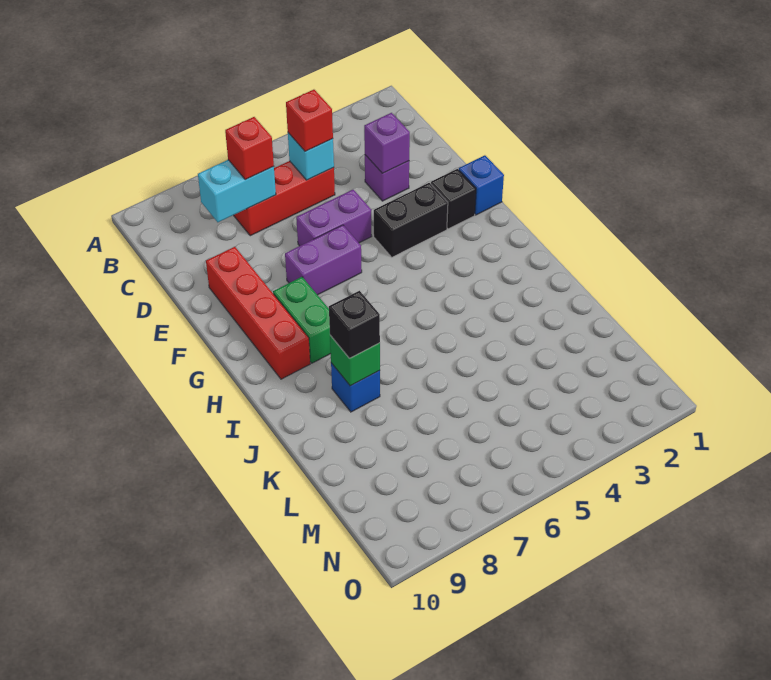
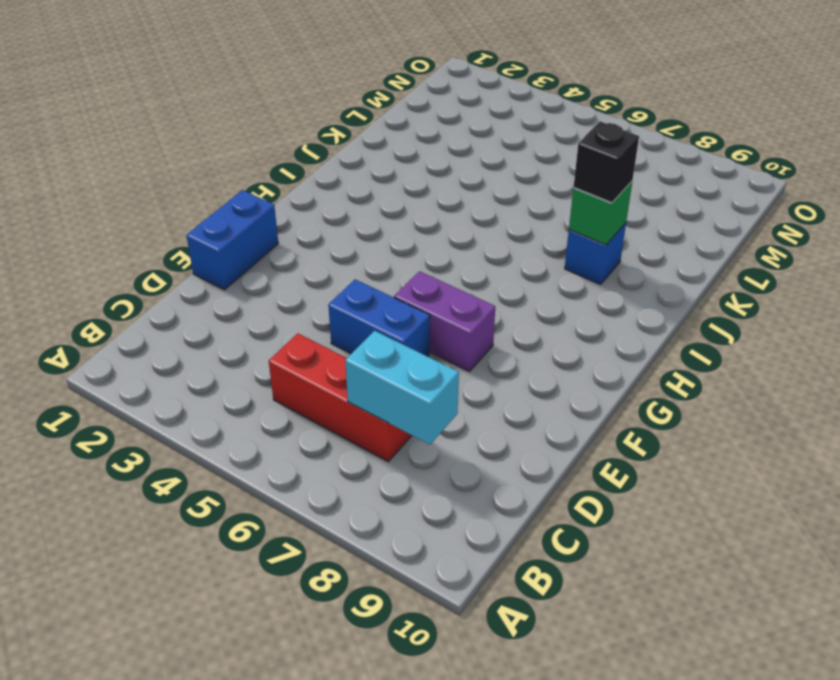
blue brick E1:F1 level 1 -> blue brick F1 level 1
blue brick E5:E6 level 1 -> purple brick E5:E6 level 1
none -> purple brick D3 level 1
none -> red brick E9:H9 level 1
none -> black brick F2 level 1

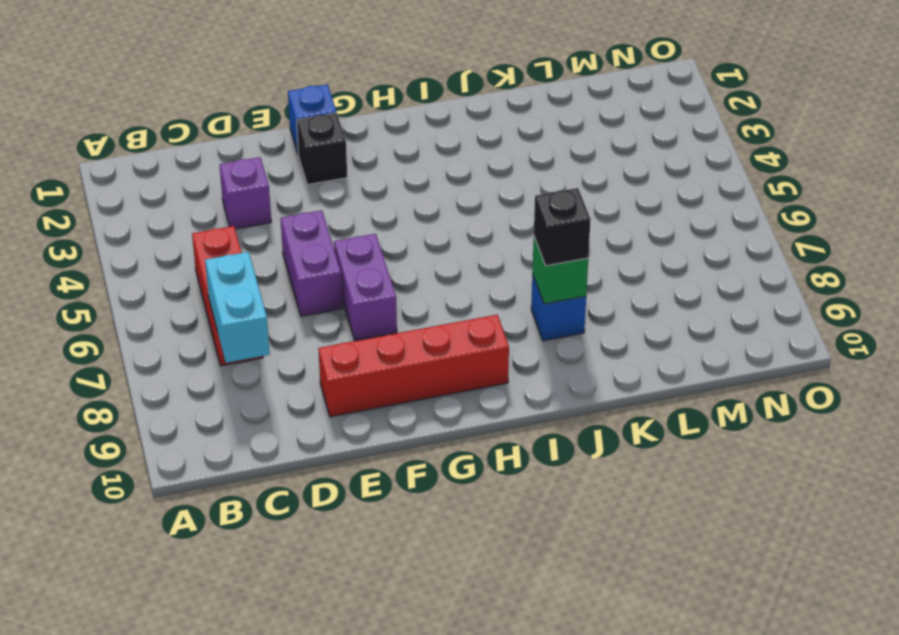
none -> black brick F3:F4 level 1
none -> green brick G8:H8 level 1
none -> cyan brick C5 level 2

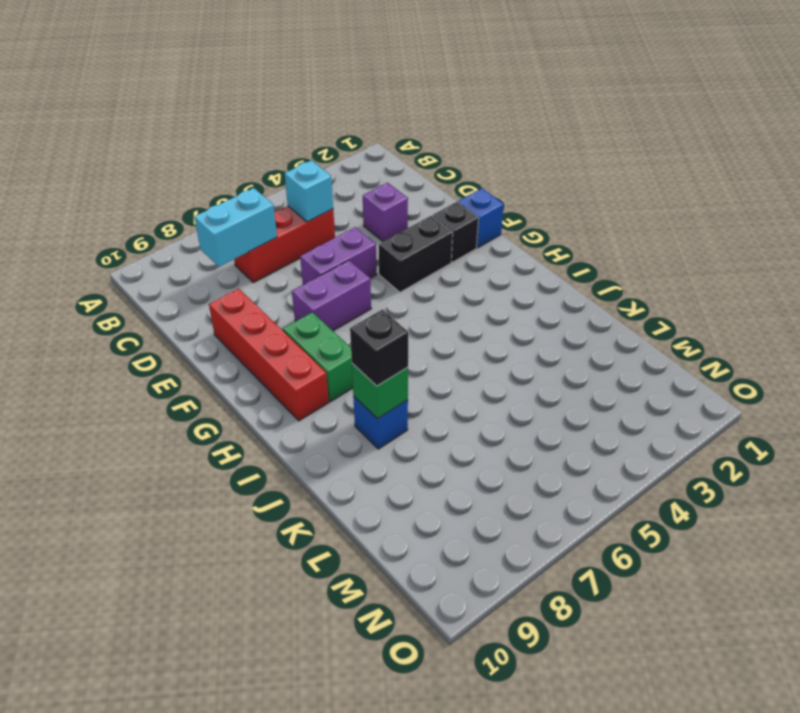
none -> purple brick D3 level 2
none -> red brick C5 level 3
none -> red brick C7 level 3

